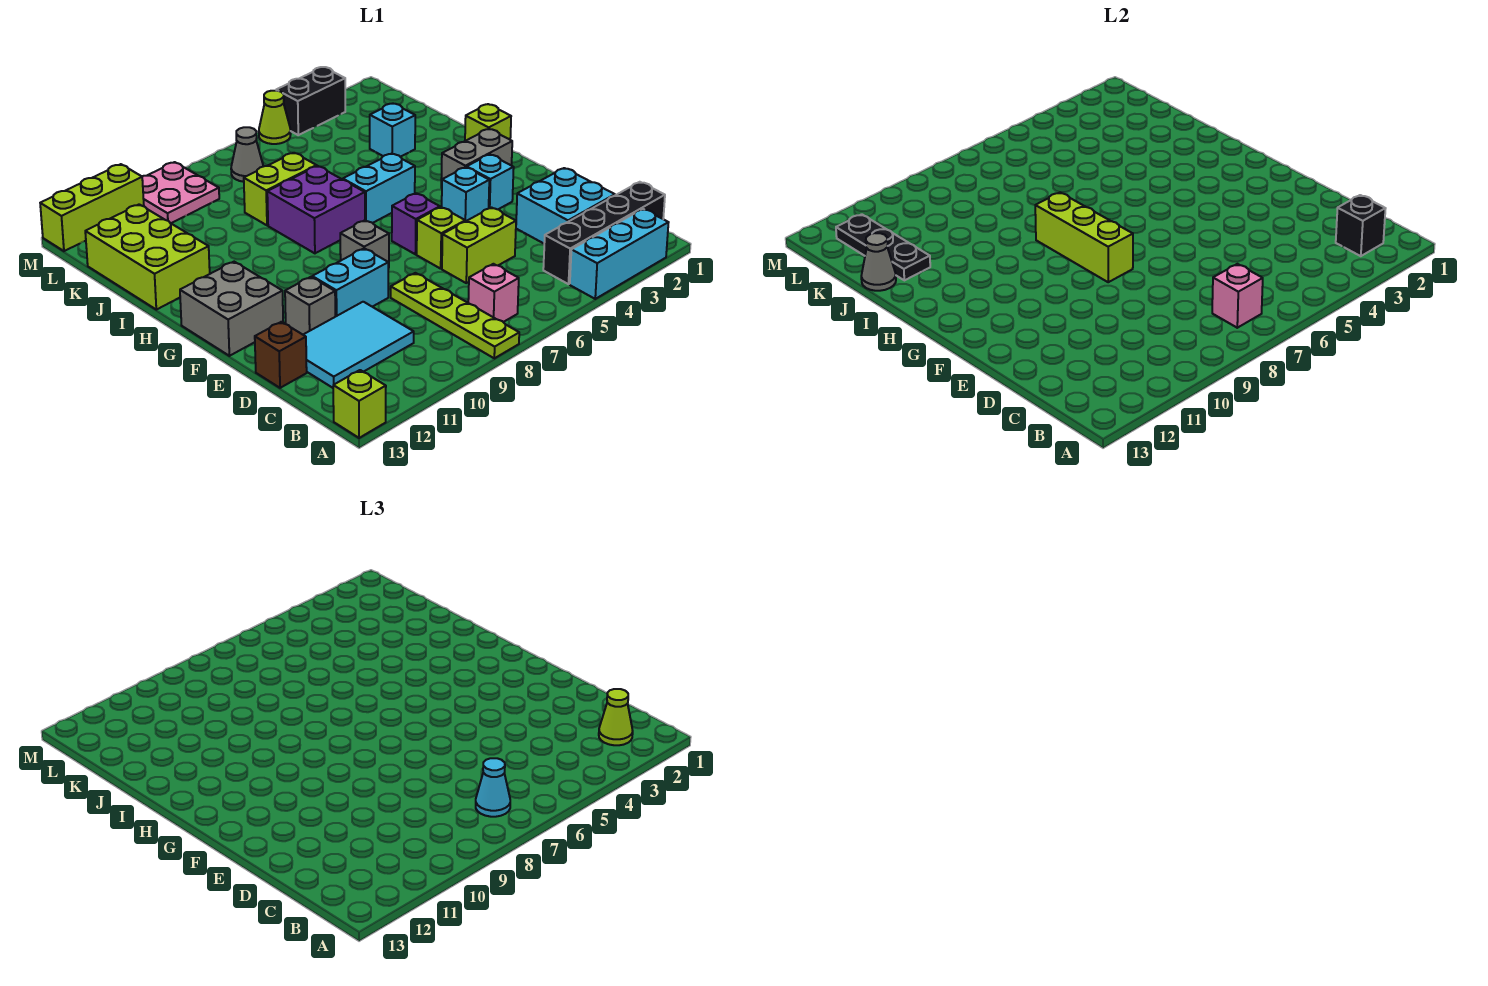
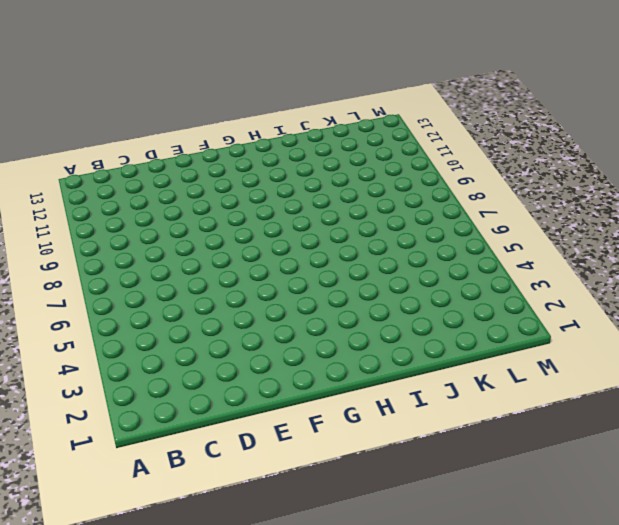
none -> cyan brick A2:A4 level 1
none -> lime plate A8:D8 level 1
none -> lime brick A13 level 1
none -> black brick B1:B4 level 1

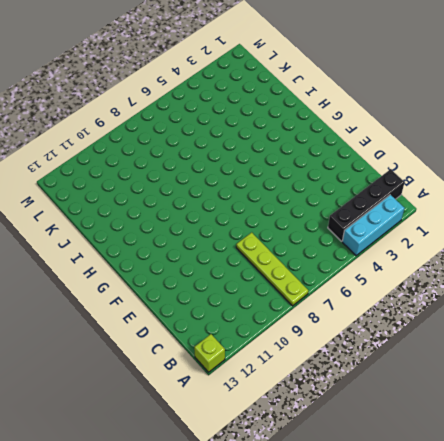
none -> pink brick B7 level 1
none -> cyan brick C2:D3 level 1
none -> cyan tile C10:D12 level 1
none -> lime brick D5:D6 level 1

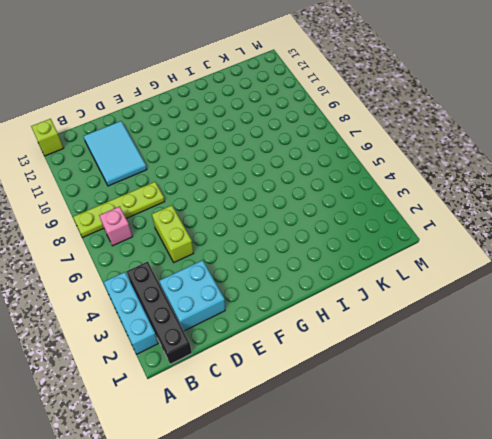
none -> brown brick D13 level 1
none -> lime brick E6 level 1
none -> cyan brick E9:E10 level 1
none -> grey brick E11 level 1

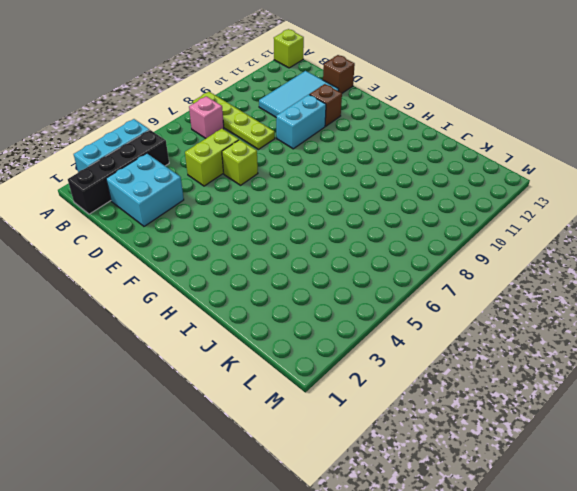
brown brick E11 level 1 -> grey brick E11 level 1
none -> cyan brick F3 level 1
none -> cyan brick F4 level 1
none -> purple brick F6 level 1
none -> grey brick F8 level 1

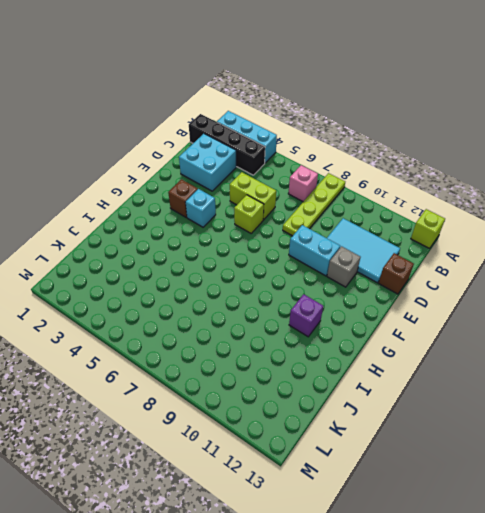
brown brick F3 level 1 -> cyan brick F3 level 1
purple brick H11 level 1 -> purple brick F6 level 1
none -> grey brick F8 level 1
none -> grey brick F12:G13 level 1
none -> grey brick G2:G3 level 1
none -> lime brick H1 level 1

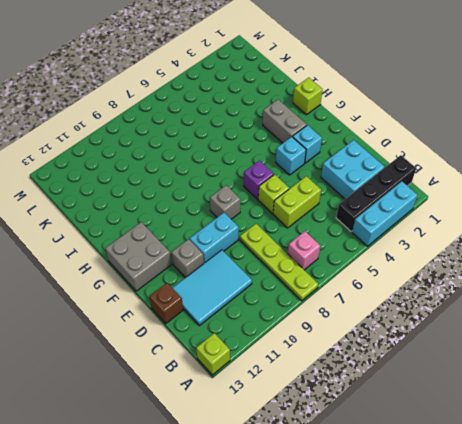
grey brick G3:H3 level 1 -> grey brick G2:G3 level 1
none -> cyan brick H5:H6 level 1
none -> purple brick H7:I8 level 1
none -> lime brick I12:K13 level 1
none -> cyan brick J3 level 1

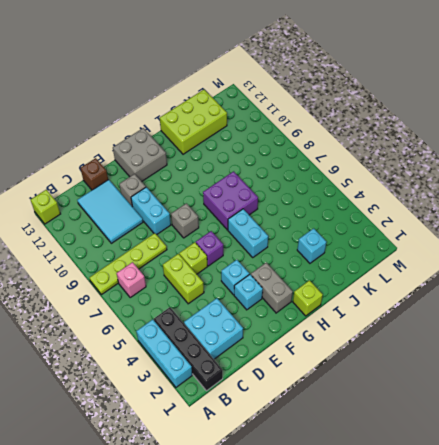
none -> lime brick J7:J8 level 1
none -> grey cone L7 level 1
none -> pink plate L9:M10 level 1
none -> black brick M3:M4 level 1

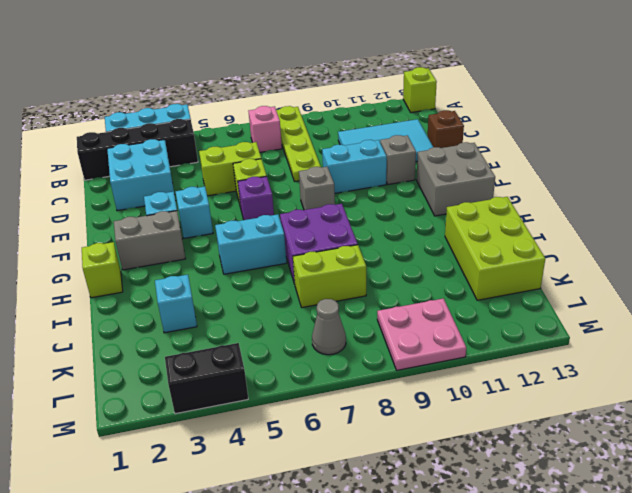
none -> lime cone M5 level 1
none -> lime brick M11:M13 level 1
none -> black brick B2 level 2
none -> pink brick B7 level 2

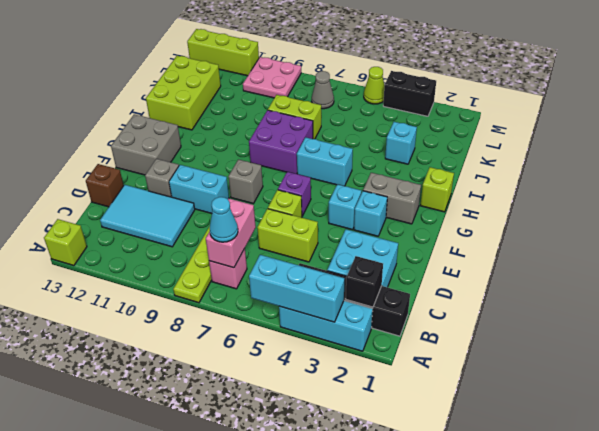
cyan brick A3:A5 level 2 -> none
pink brick B7:C7 level 2 -> pink brick B7 level 2
none -> lime brick F8:H8 level 2
none -> black plate J12:L12 level 2
none -> grey cone J13 level 2
none -> lime cone B2 level 3

